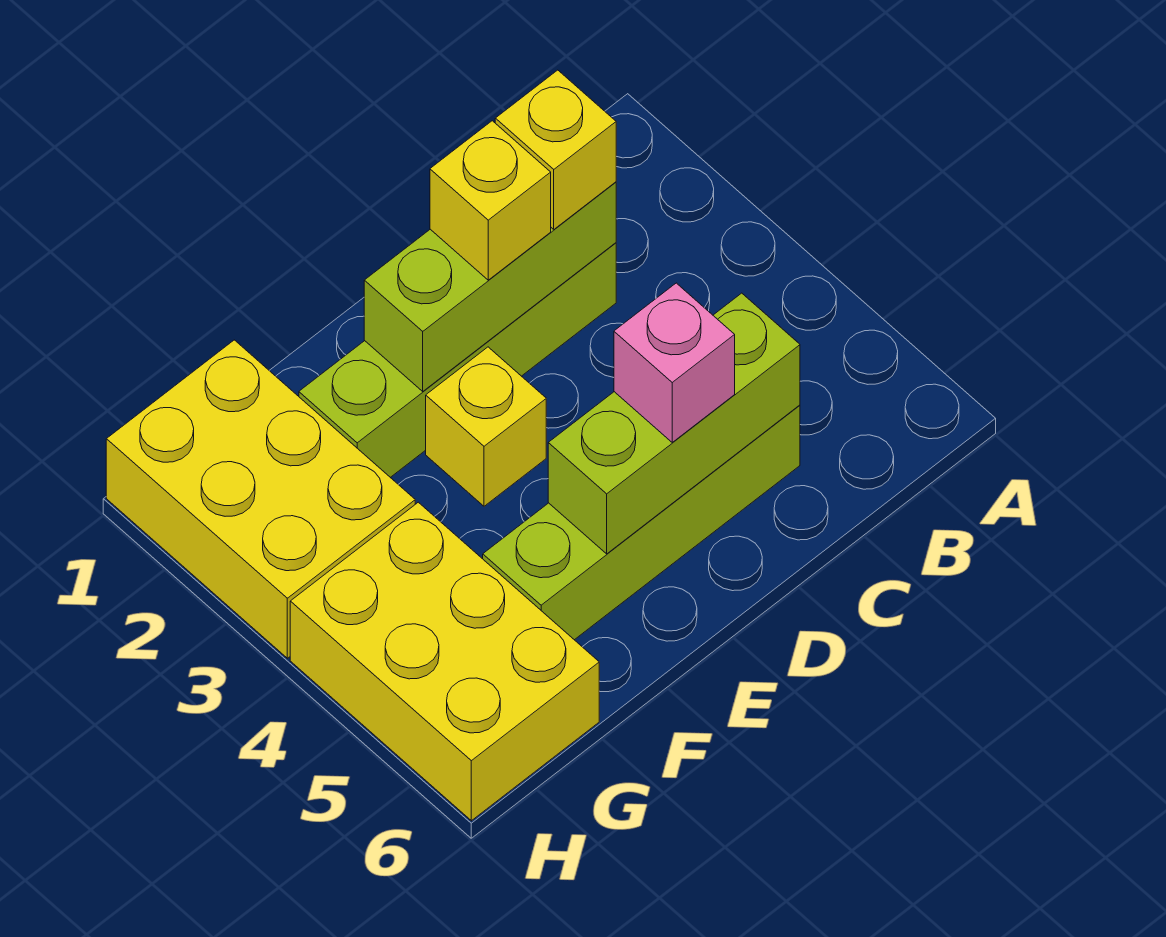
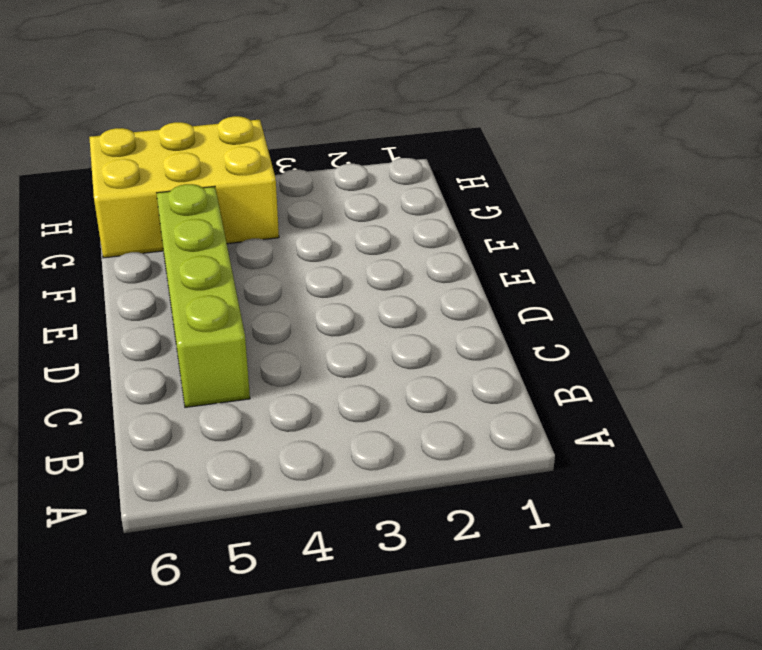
none -> lime brick C2:F2 level 1
none -> yellow brick E3 level 1

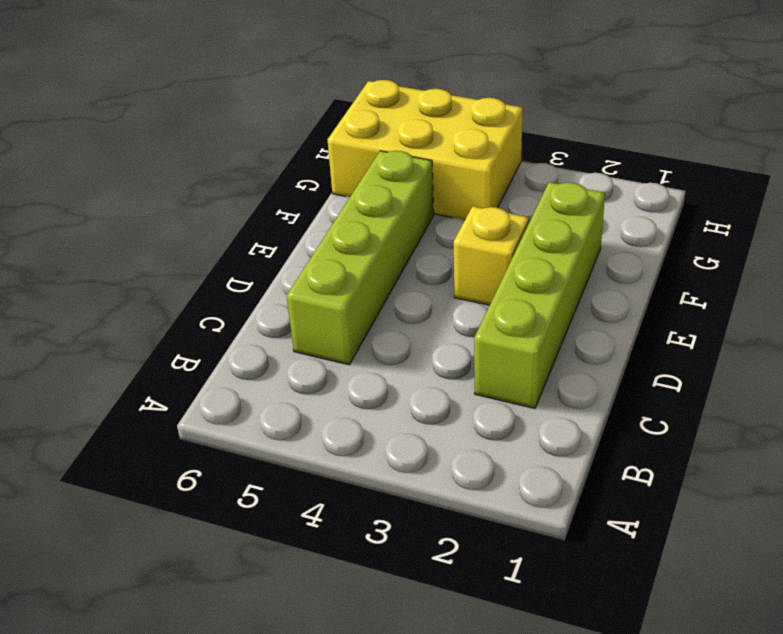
none -> yellow brick G1:H3 level 1
none -> lime brick C2:E2 level 2

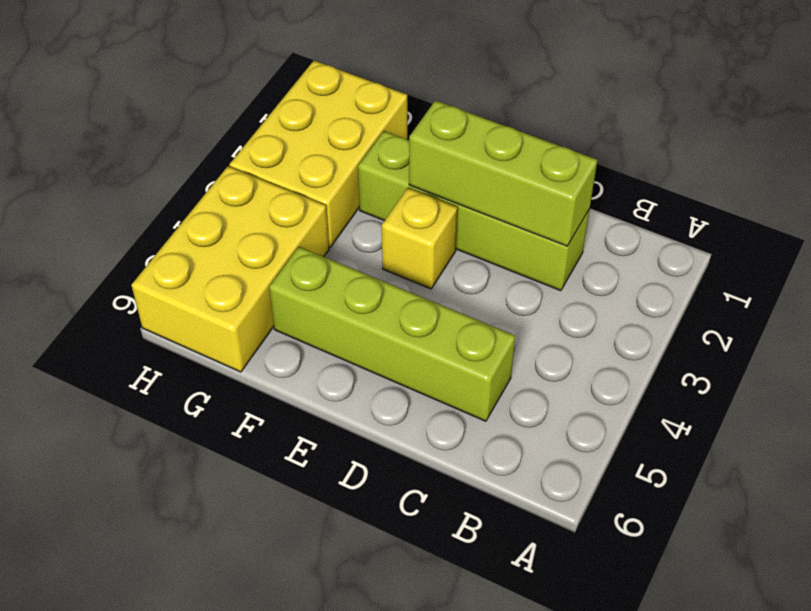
none -> lime brick C5:E5 level 2
none -> yellow brick C2 level 3

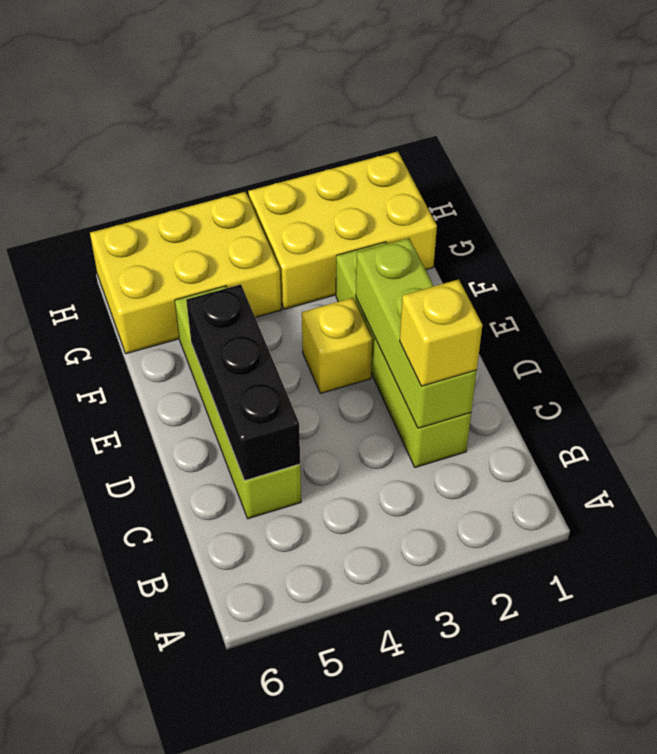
black brick C5:E5 level 2 -> lime brick C5:E5 level 2
none -> yellow brick D2 level 3
none -> pink brick D5 level 3

